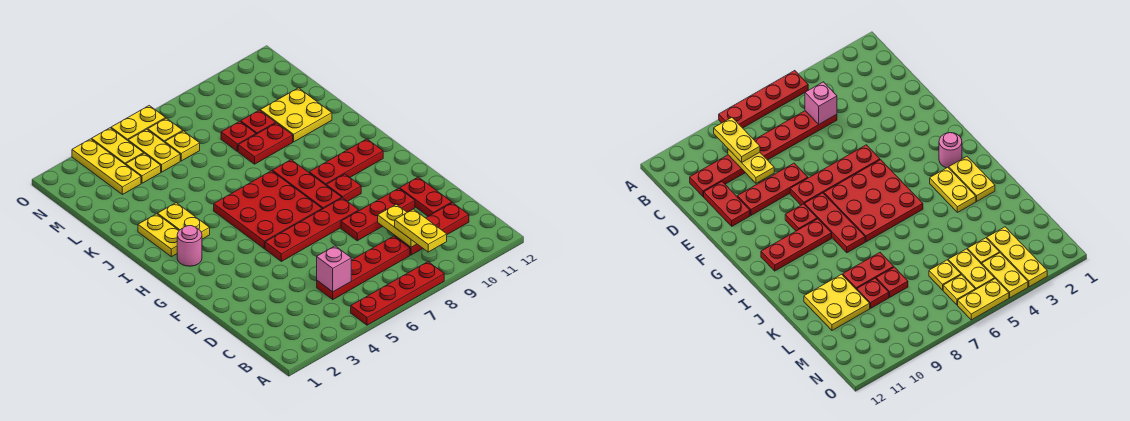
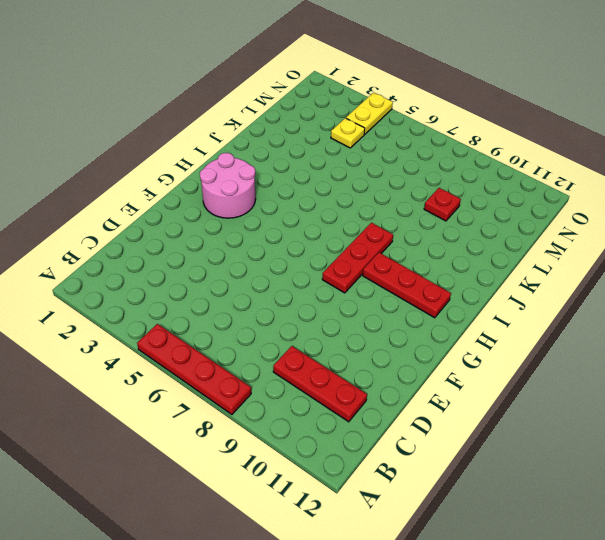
pink round brick G2:H3 level 1 -> pink round brick H2 level 1
none -> red plate C5:C8 level 1
none -> red plate D11:E11 level 1
none -> red plate E8:E10 level 1

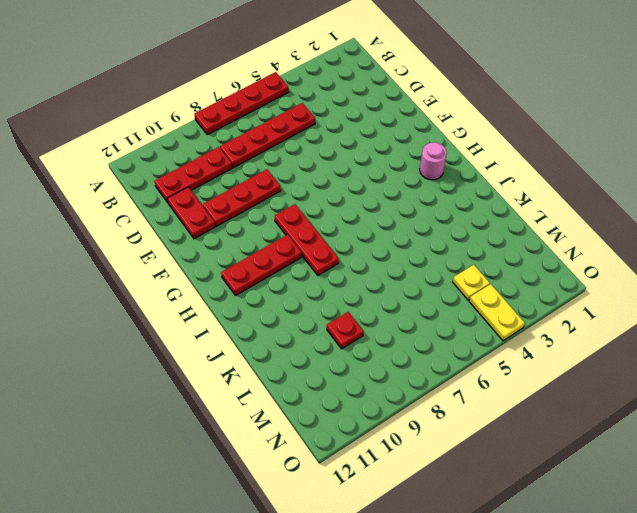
none -> red plate F5:F8 level 1
none -> red plate G5:I7 level 1
none -> red plate G9 level 1

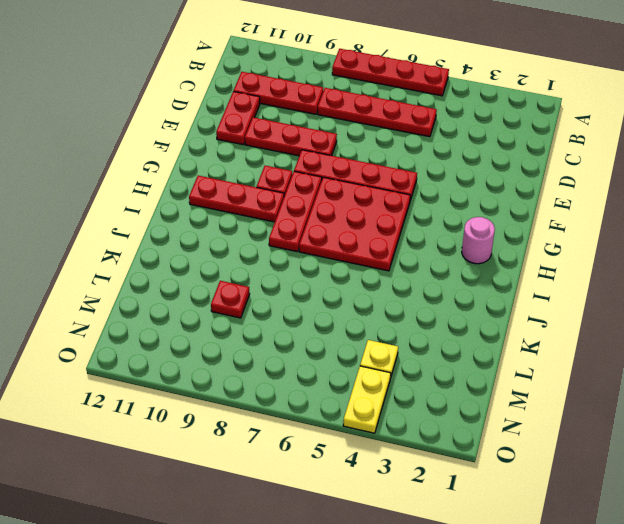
none -> yellow plate I2:J2 level 1
none -> yellow plate I3:J3 level 1
none -> red plate K8:K9 level 1

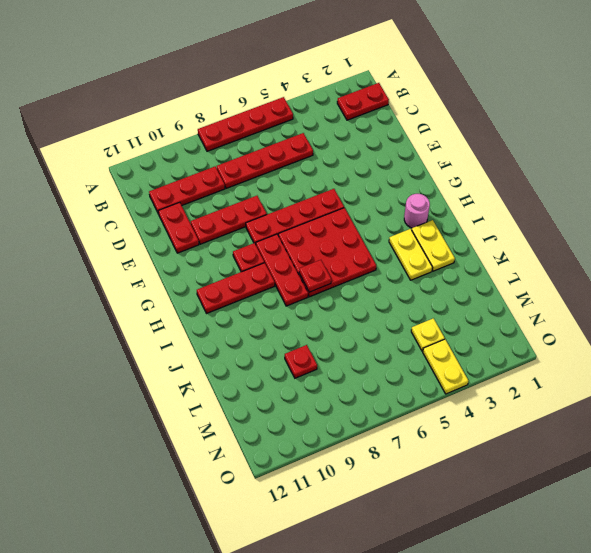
red plate B1:B2 level 1 -> red plate K8:K9 level 1
red plate I7 level 2 -> red plate L8 level 1
none -> yellow plate K10:L11 level 1
none -> yellow plate M3:O3 level 1
none -> yellow plate M5:N5 level 1

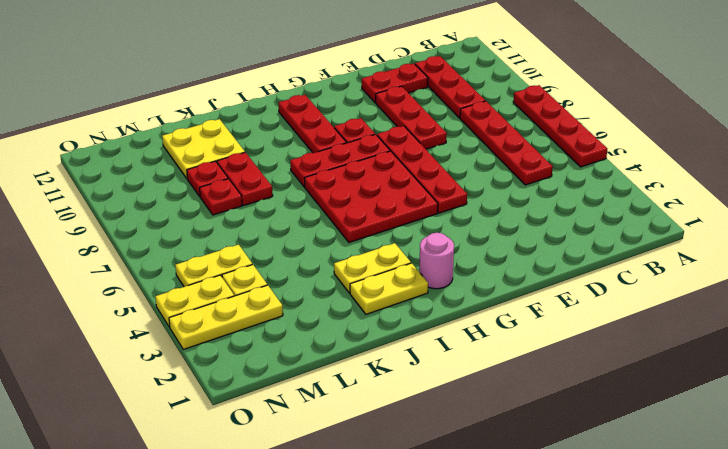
none -> yellow plate M6 level 1
none -> yellow plate N6 level 1
none -> yellow plate O5:O6 level 1

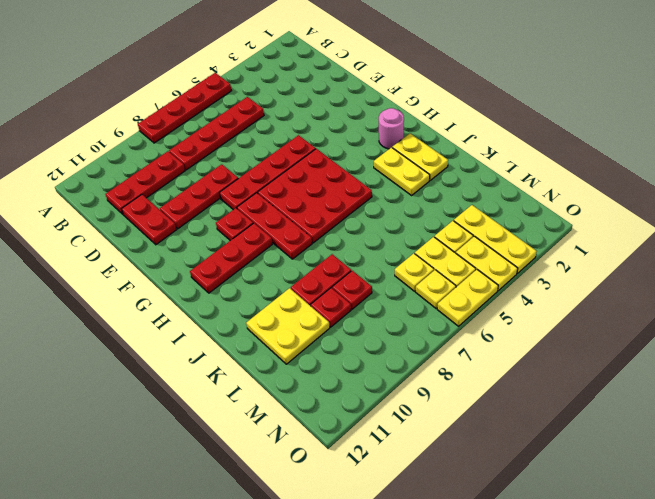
none -> pink brick C5 level 2
none -> yellow plate C9:D9 level 2
none -> yellow plate B9:C9 level 3

